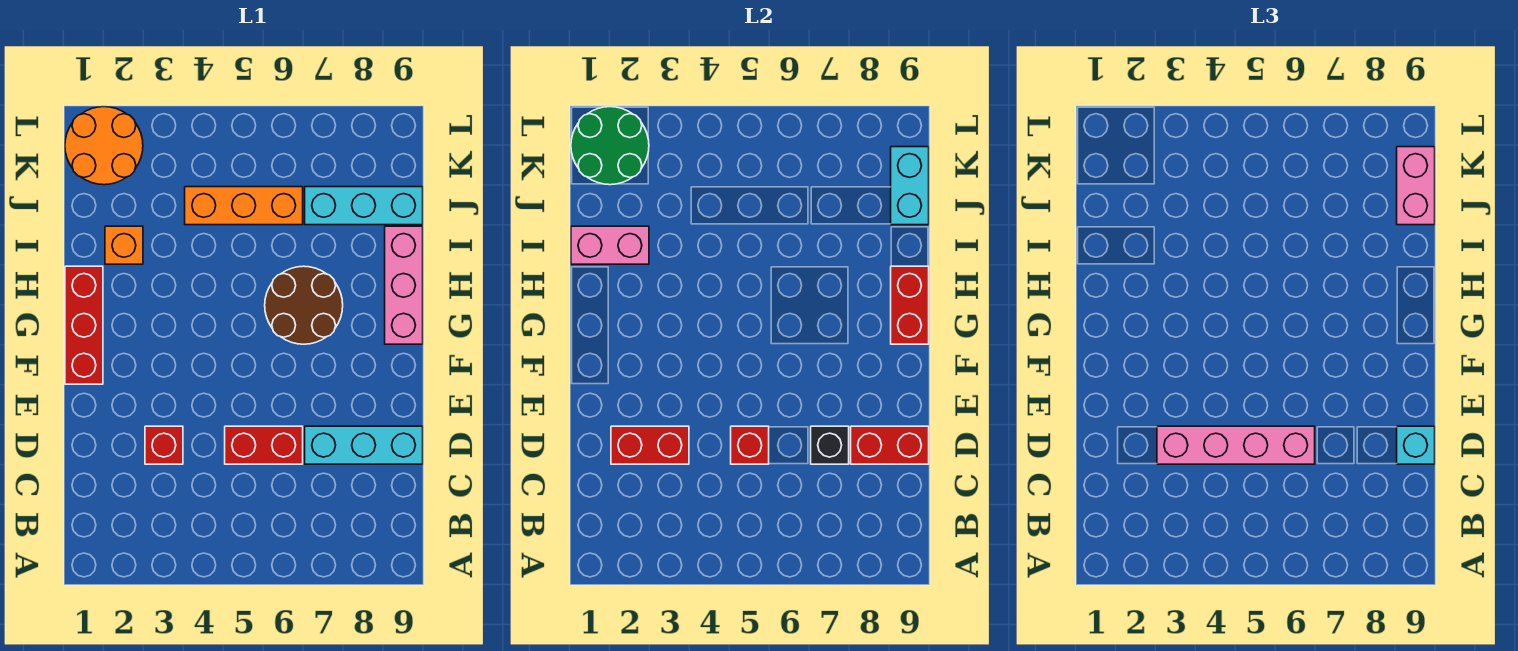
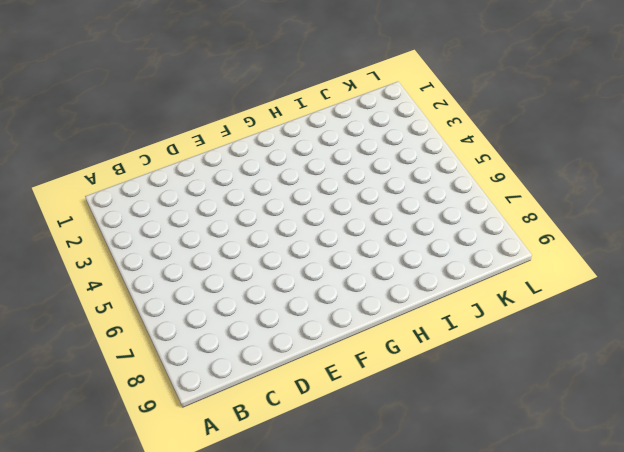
none -> red brick D3 level 1
none -> red brick D5:D6 level 1
none -> cyan brick D7:D9 level 1

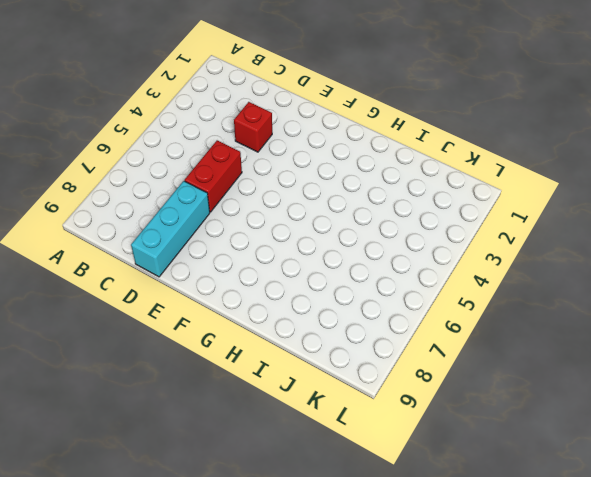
none -> red brick F1:H1 level 1
none -> brown round brick G6:H7 level 1
none -> pink brick G9:I9 level 1

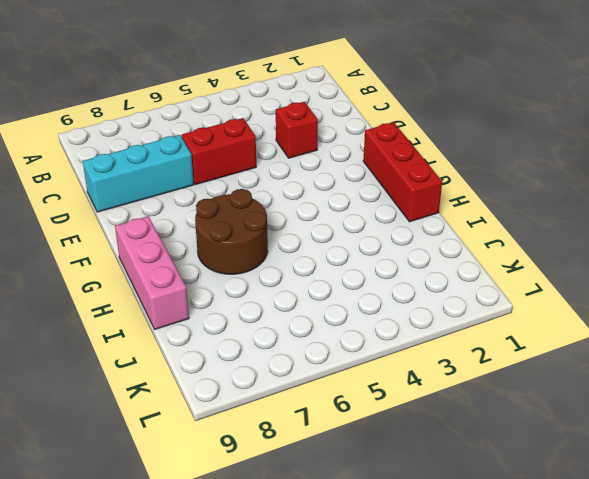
none -> orange brick I2 level 1
none -> orange brick J4:J6 level 1
none -> cyan brick J7:J9 level 1

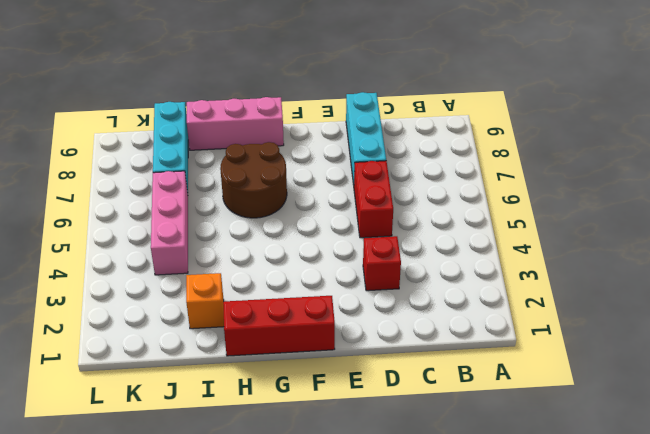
pink brick J4:J6 level 1 -> orange brick J4:J6 level 1
none -> orange round brick K1:L2 level 1
none -> red brick D2:D3 level 2
none -> red brick D5 level 2

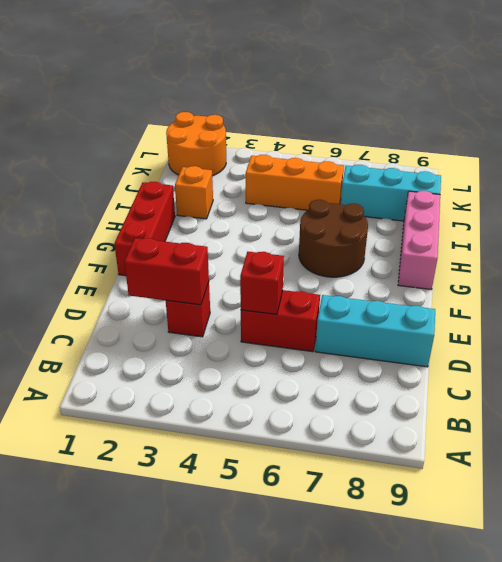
none -> black brick D7 level 2
none -> red brick D8:D9 level 2
none -> red brick G9:H9 level 2

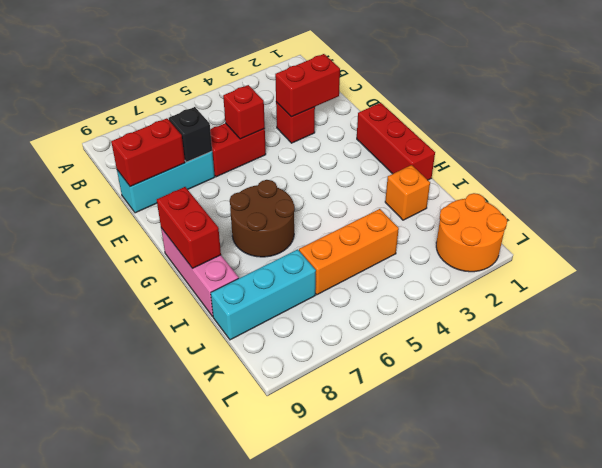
none -> pink brick I1:I2 level 2
none -> cyan brick J9:K9 level 2
none -> green round brick K1:L2 level 2

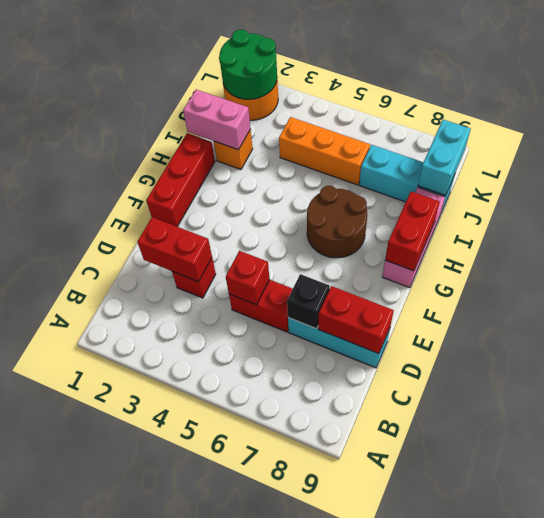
none -> pink brick D3:D6 level 3
none -> cyan brick D9 level 3
none -> pink brick J9:K9 level 3

